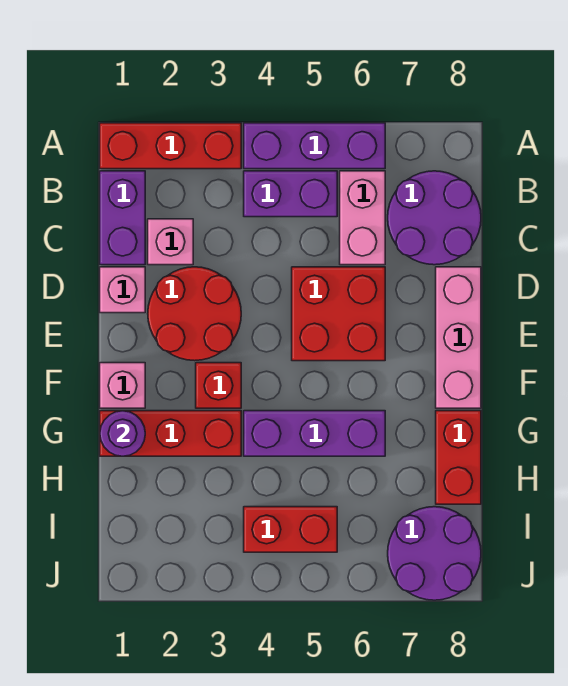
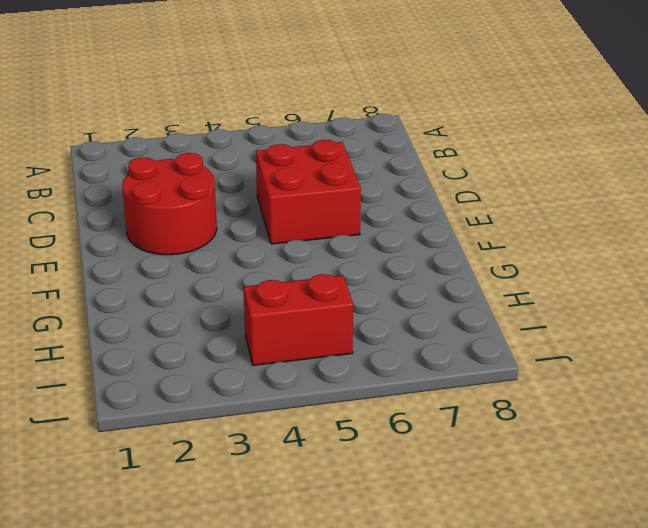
none -> red brick A1:A3 level 1
none -> purple brick A4:A6 level 1
none -> purple brick B1:C1 level 1

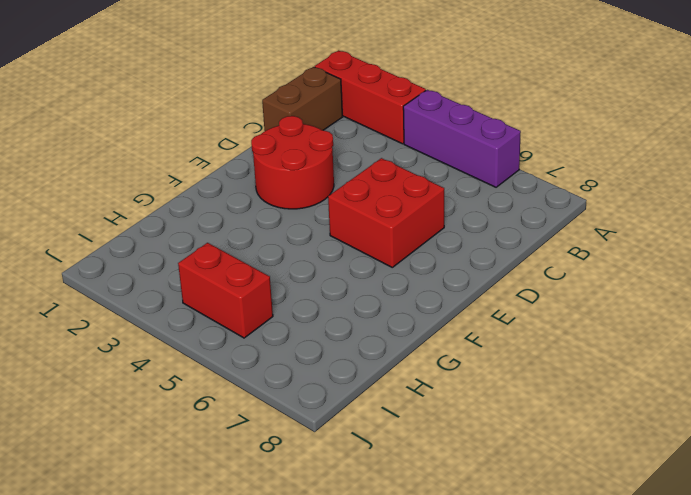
brown brick B1:C1 level 1 -> purple brick B1:C1 level 1
none -> purple brick B4:B5 level 1
none -> pink brick B6:C6 level 1
none -> purple round brick B7:C8 level 1

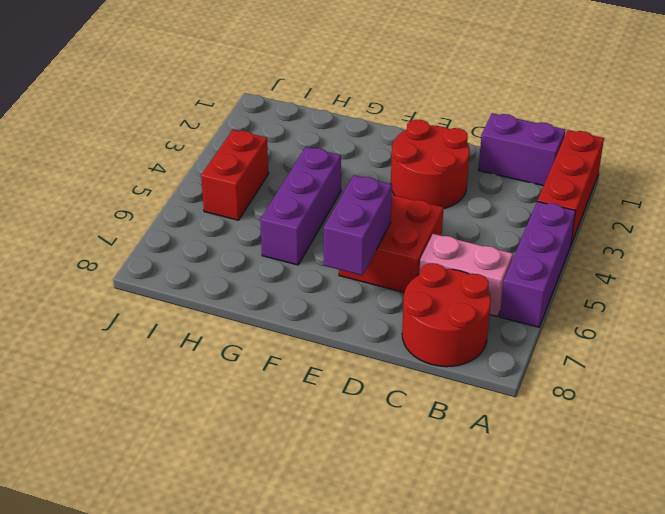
red round brick B7:C8 level 1 -> purple round brick B7:C8 level 1
purple brick E6:E7 level 2 -> purple brick B4:B5 level 1
none -> pink brick C2 level 1
none -> pink brick D1 level 1
none -> pink brick D8:F8 level 1

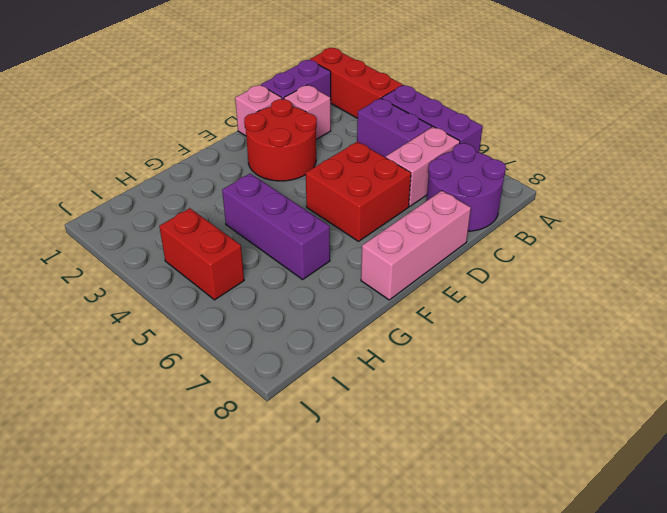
none -> pink brick F1 level 1
none -> red brick F3 level 1
none -> red brick G1:G3 level 1

